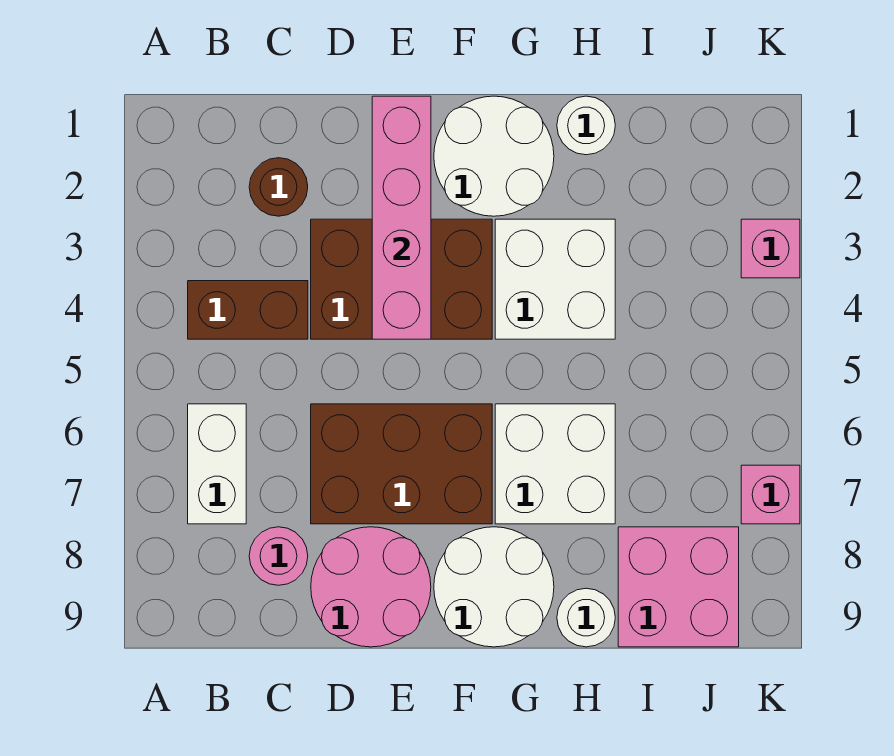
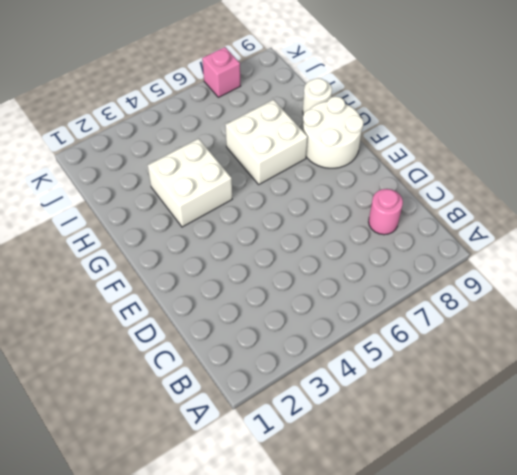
none -> brown brick B4:C4 level 1
none -> white brick B6:B7 level 1
none -> brown round brick C2 level 1

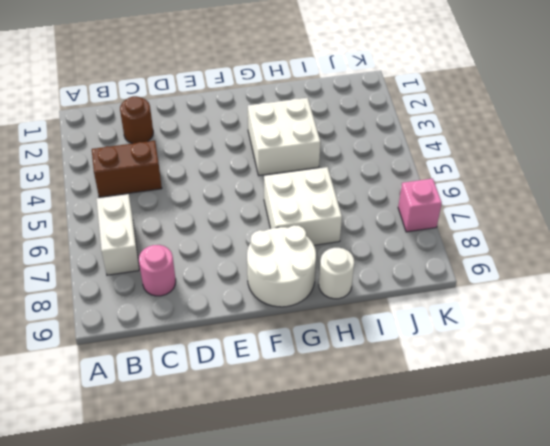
none -> brown brick D3:F4 level 1
none -> brown brick D6:F7 level 1
none -> pink round brick D8:E9 level 1

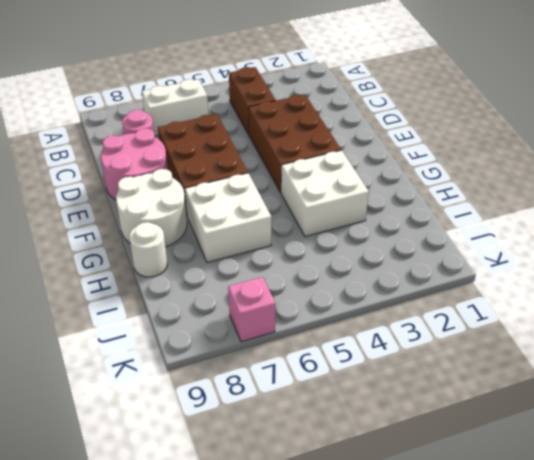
none -> brown round brick C2 level 1
none -> white round brick F1:G2 level 1
none -> white round brick H1 level 1

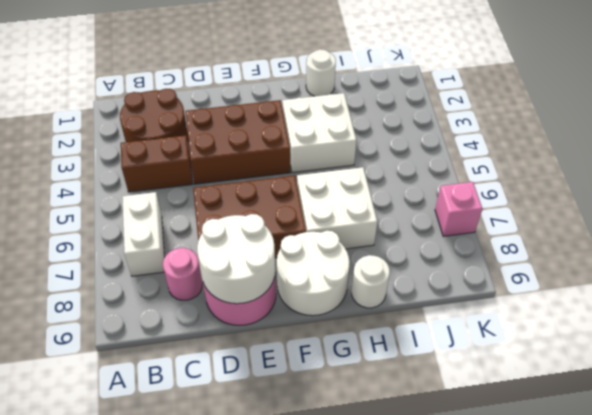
brown round brick B2:C3 level 1 -> brown round brick C2 level 1
white round brick D8:E9 level 2 -> white round brick F1:G2 level 1
none -> pink brick I8:J9 level 1
none -> pink brick K3 level 1
none -> pink brick E1:E4 level 2

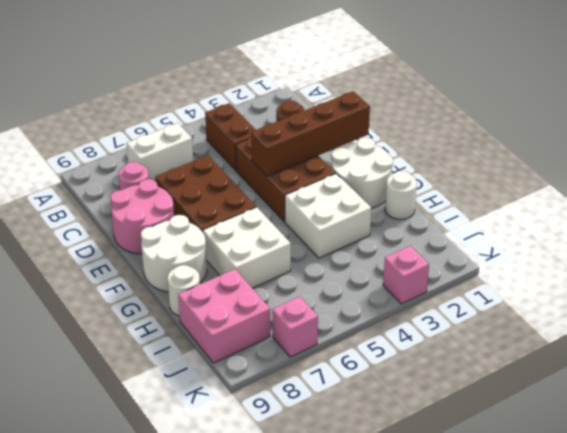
brown brick E1:E4 level 2 -> pink brick E1:E4 level 2

